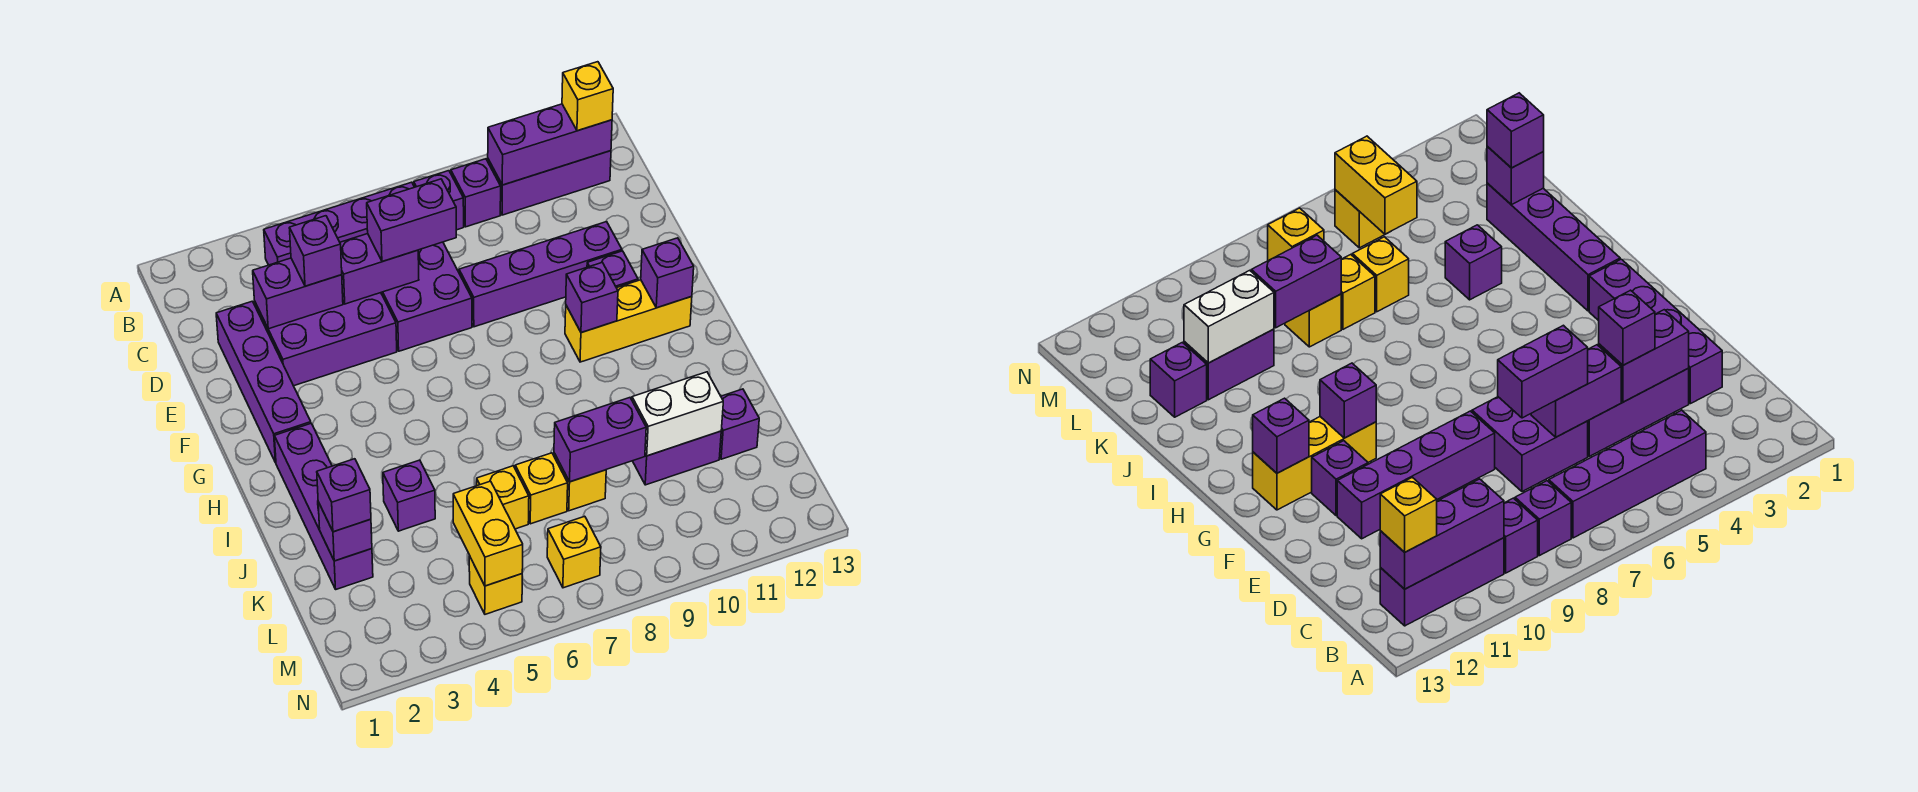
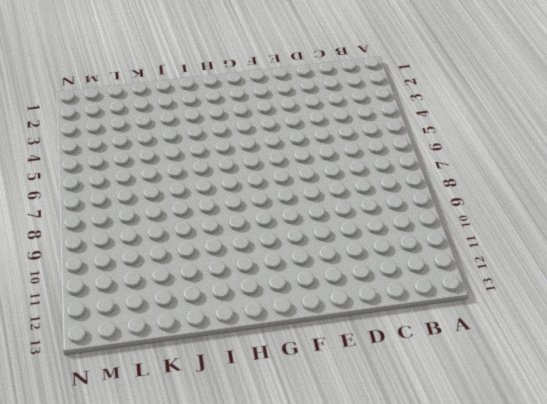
none -> purple brick B4:B7 level 1
none -> purple brick B8 level 1
none -> purple brick B9 level 1
none -> purple brick B10:B12 level 1

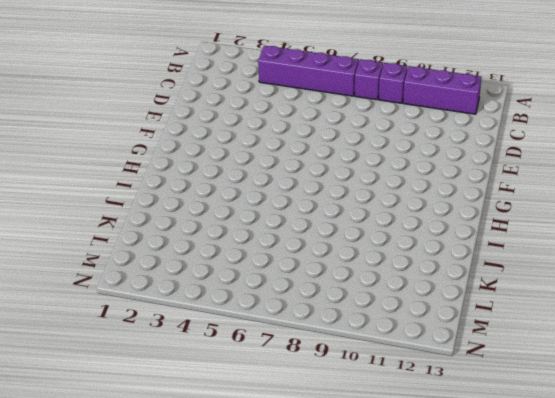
none -> purple brick D2:G2 level 1
none -> purple brick D3:E5 level 1
none -> purple brick D6:E7 level 1
none -> purple brick E8:E11 level 1

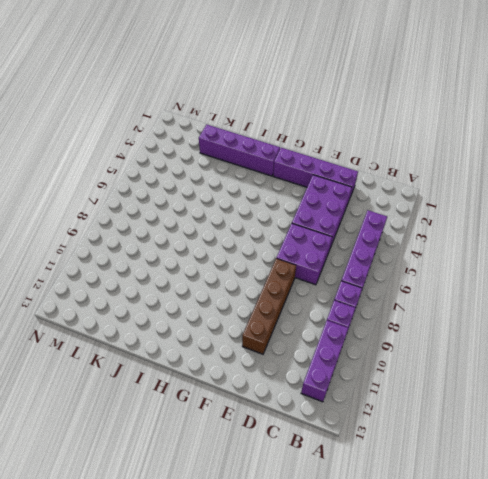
brown brick E8:E11 level 1 -> purple brick E8:E11 level 1
none -> purple brick F11 level 1
none -> yellow brick G10:G12 level 1
none -> purple brick J4 level 1
none -> yellow brick K6 level 1

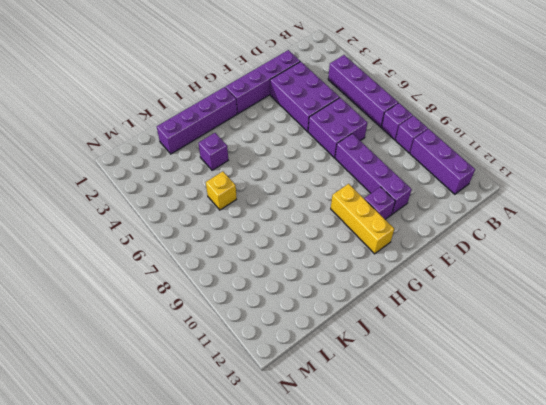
none -> yellow brick K7 level 1
none -> yellow brick K8 level 1
none -> purple brick K10:K11 level 1
none -> purple brick K12 level 1

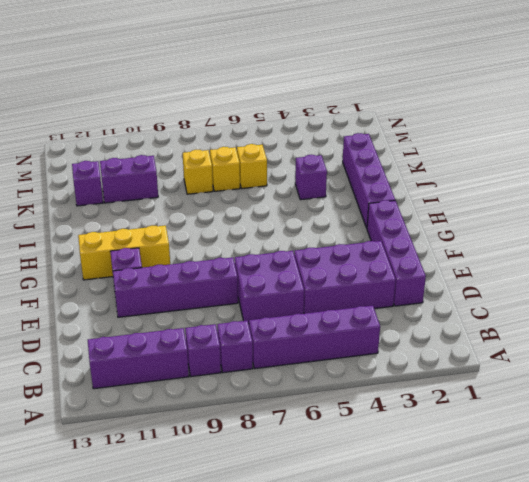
none -> yellow brick M5 level 1
none -> yellow brick M7 level 1
none -> purple brick B10:B12 level 2
none -> purple brick D3:D4 level 2

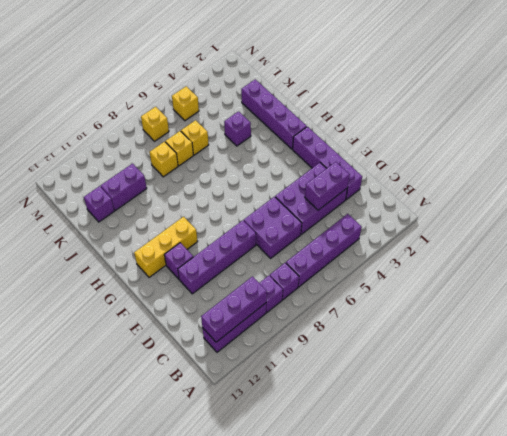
none -> purple brick D5:D6 level 2
none -> purple brick G10 level 2
none -> purple brick G12 level 2
none -> purple brick K2 level 2

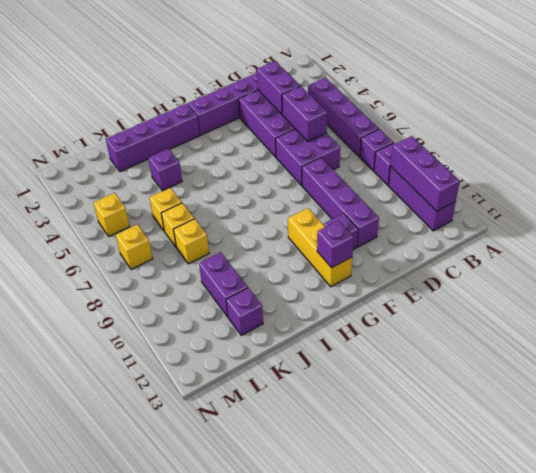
none -> purple brick G10 level 2
none -> purple brick K2 level 2
none -> purple brick K8:K9 level 2
none -> white brick K10:K11 level 2

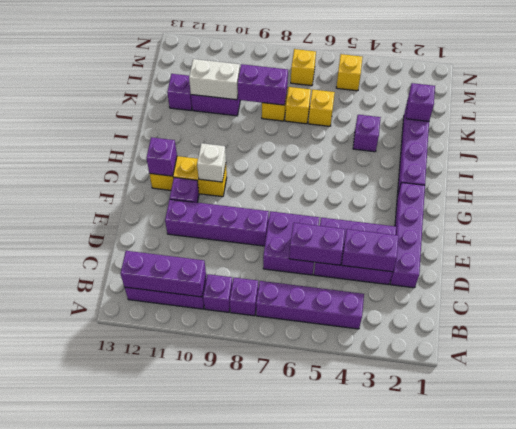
white brick G10 level 2 -> purple brick G10 level 2
none -> yellow brick L5:M5 level 2
none -> yellow brick B12 level 3
none -> purple brick D4 level 3
none -> purple brick D6:D7 level 3

